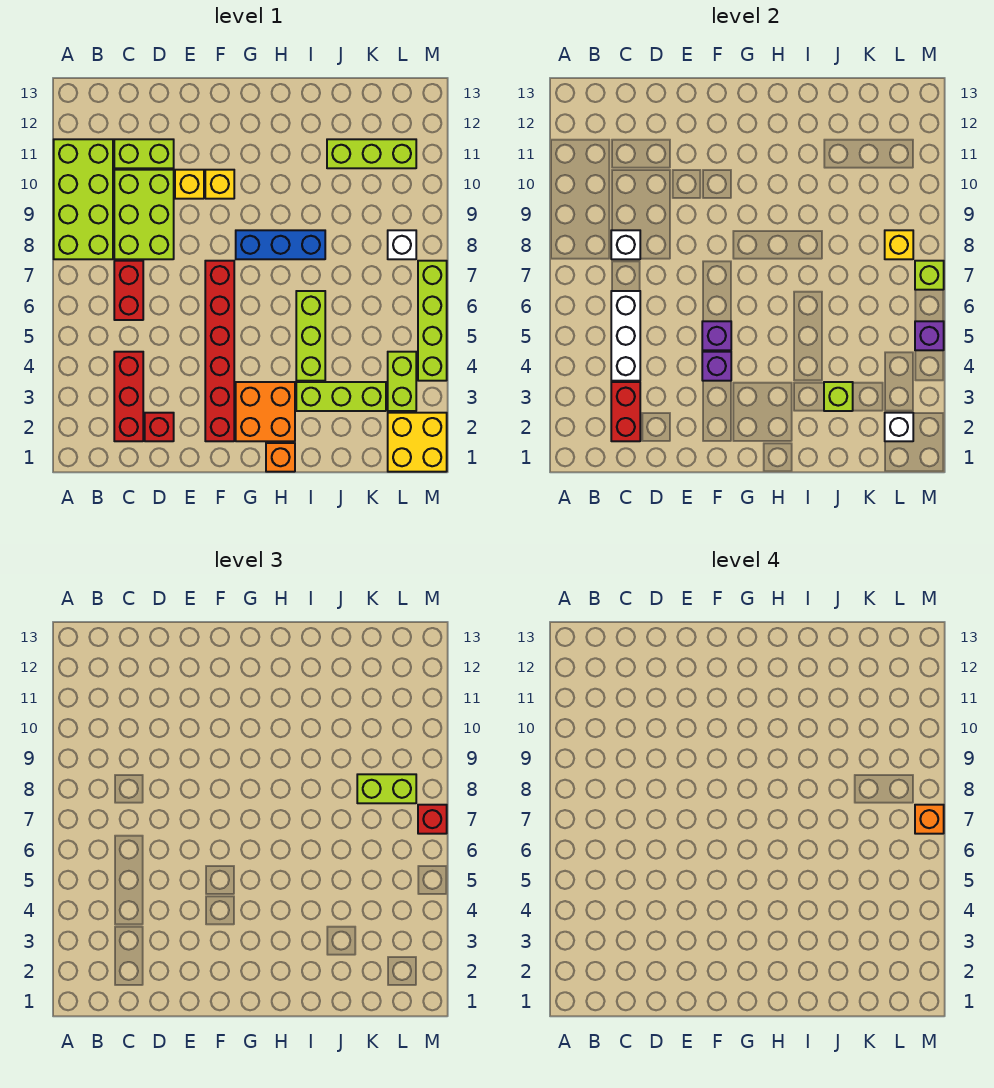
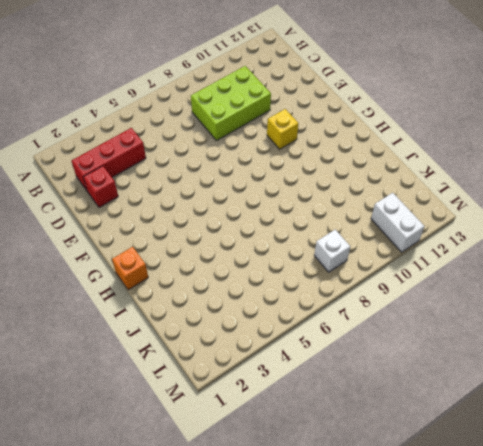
white brick L11:M11 level 1 -> lime brick J11:L11 level 1
none -> lime brick A8:B11 level 1
none -> red brick C6:C7 level 1
none -> lime brick C11:D11 level 1
none -> yellow brick E10 level 1

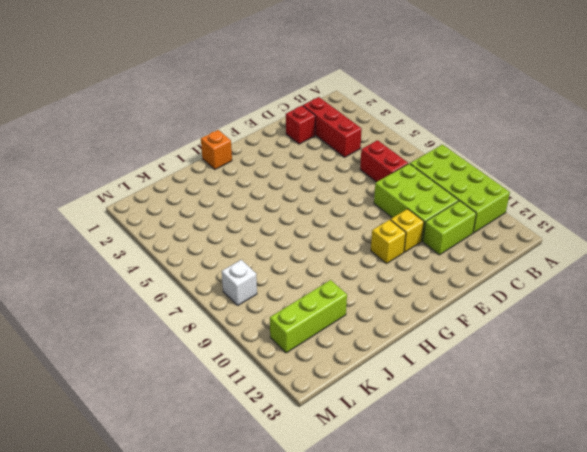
none -> red brick F2:F7 level 1
none -> orange brick G2:H3 level 1
none -> blue brick G8:I8 level 1
none -> lime brick I3:K3 level 1

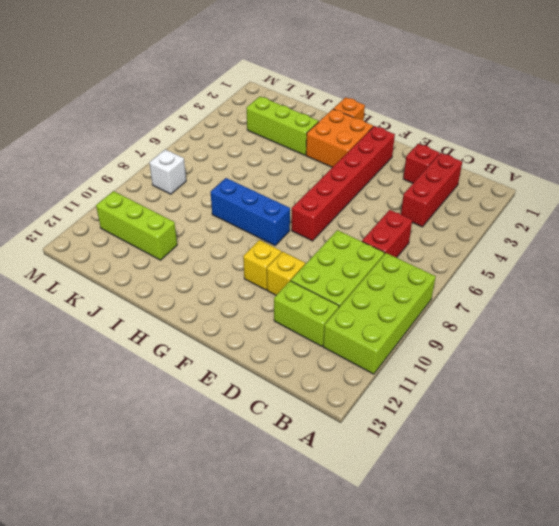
none -> lime brick I4:I6 level 1
none -> yellow brick L1:M2 level 1
none -> lime brick L3:L4 level 1
none -> lime brick M4:M7 level 1

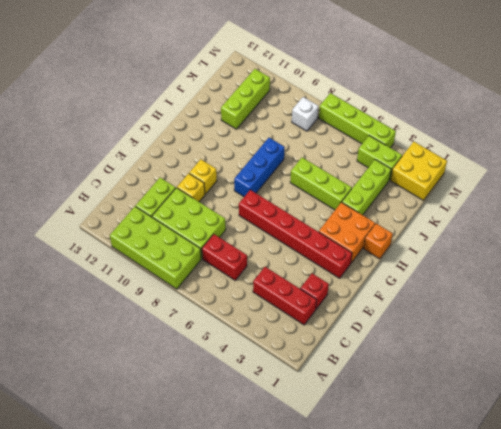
none -> red brick C2:C3 level 2
none -> white brick C4:C6 level 2
none -> white brick C8 level 2
none -> purple brick F4 level 2

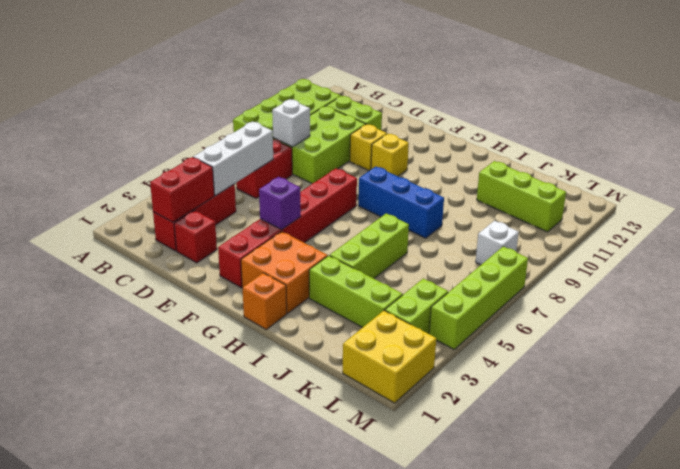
none -> purple brick F5 level 2
none -> lime brick J3 level 2
none -> white brick L2 level 2
none -> yellow brick L8 level 2

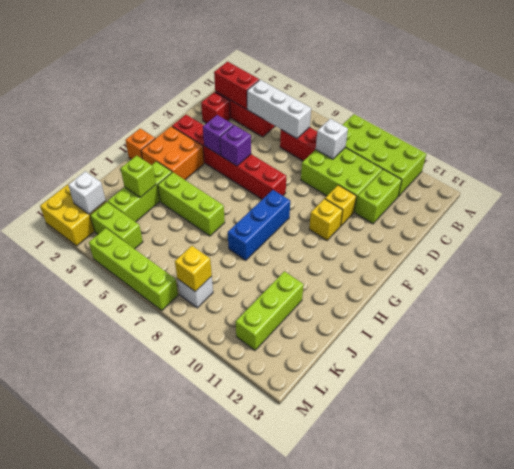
none -> purple brick M5 level 2
none -> lime brick M7 level 2
none -> lime brick K8:L8 level 3
none -> red brick M7 level 3

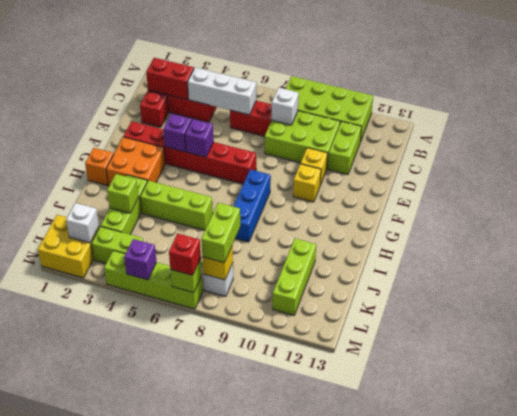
none -> orange brick M7 level 4

